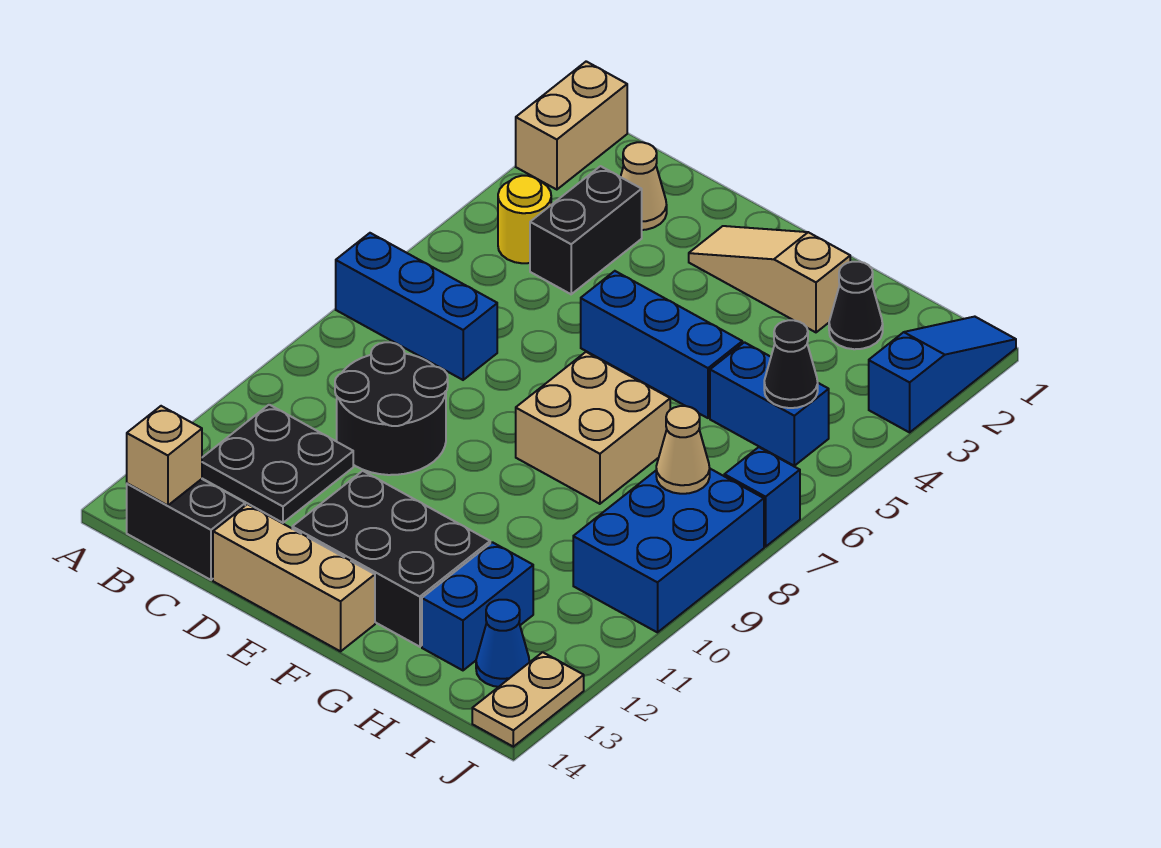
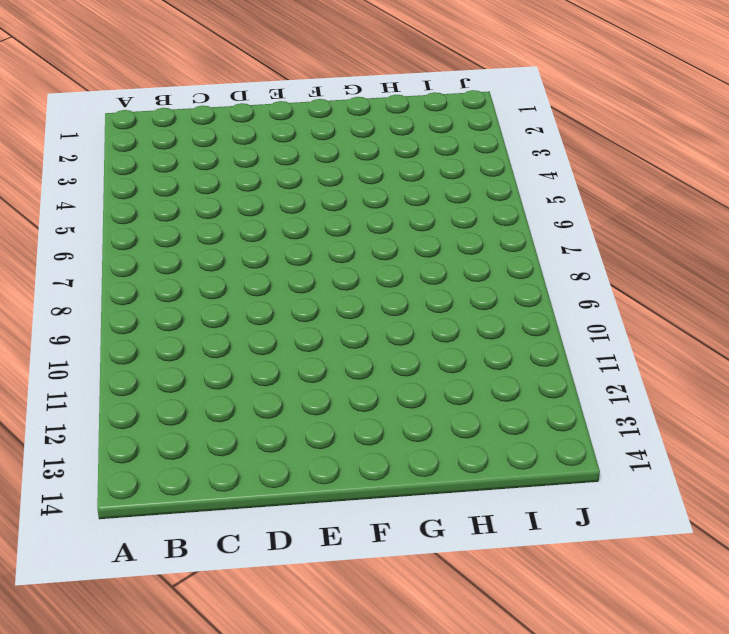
none -> tan brick A1:A2 level 1
none -> blue brick A7:C7 level 1
none -> yellow round brick B4 level 1

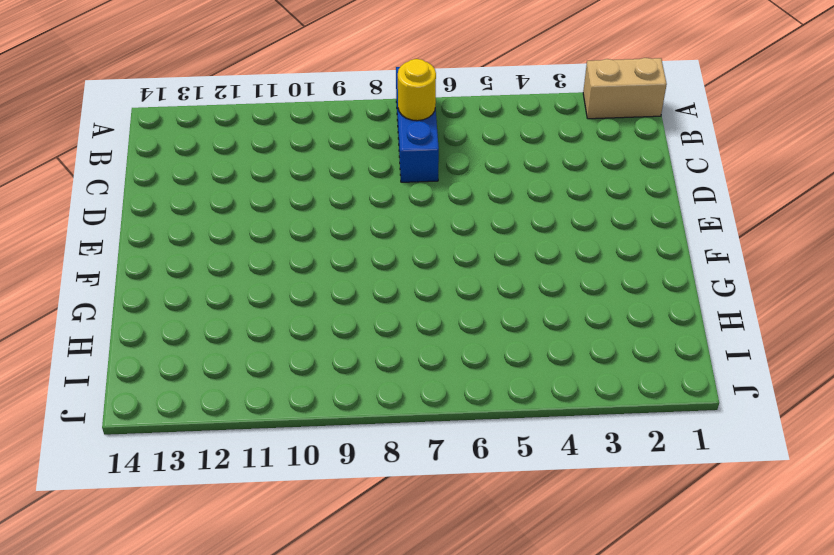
yellow round brick B7 level 2 -> yellow round brick B4 level 1
none -> black plate B11:C12 level 1
none -> black brick B14:C14 level 1
none -> tan cone C2 level 1

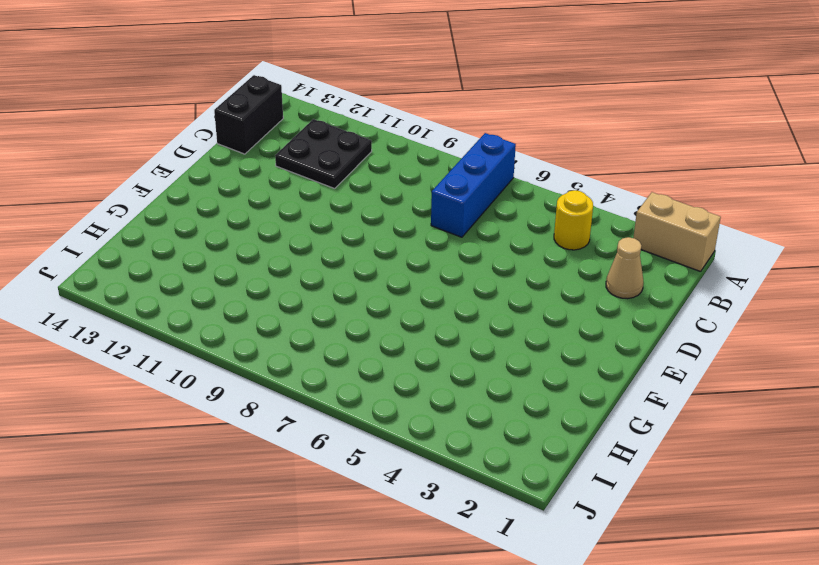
none -> black brick C3:C4 level 1
none -> black round brick C9:D10 level 1
none -> tan brick D14:F14 level 1

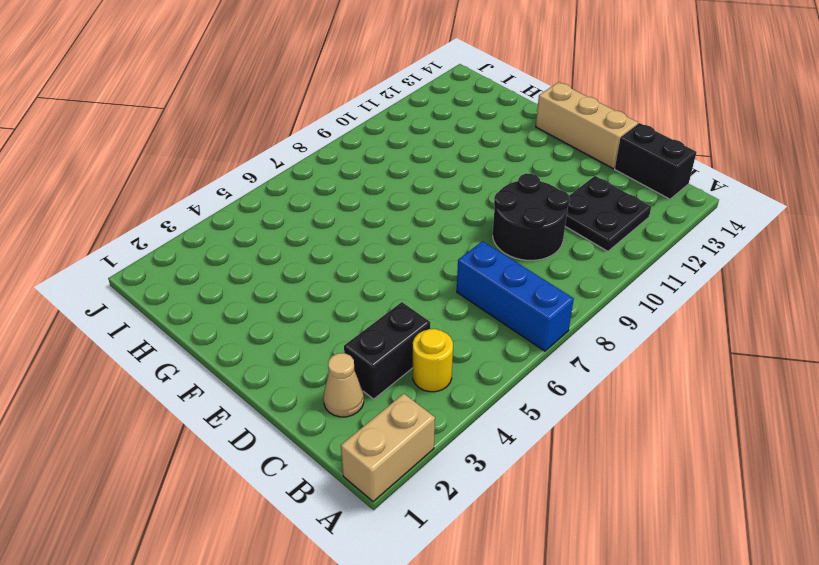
none -> tan slope E2:G2 level 1 top G
none -> blue brick E5:G5 level 1
none -> black brick E12:G13 level 1

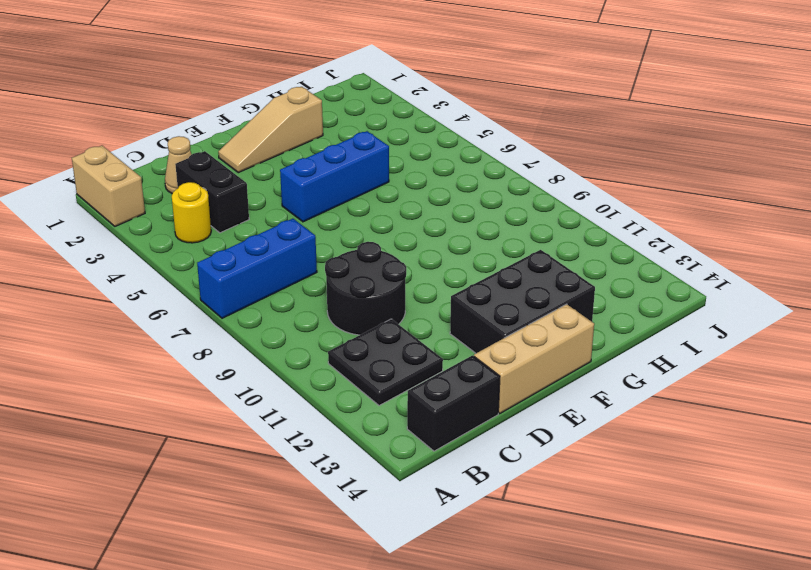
none -> tan brick F7:G8 level 1
none -> black cone H2 level 1
none -> blue brick H5:I5 level 1

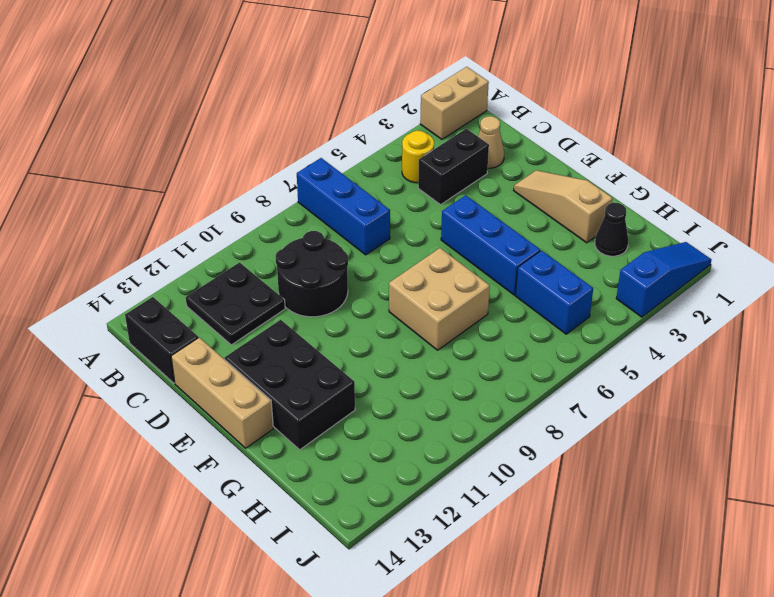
none -> blue brick H12:H13 level 1
none -> blue brick I8:J10 level 1
none -> blue cone I13 level 1

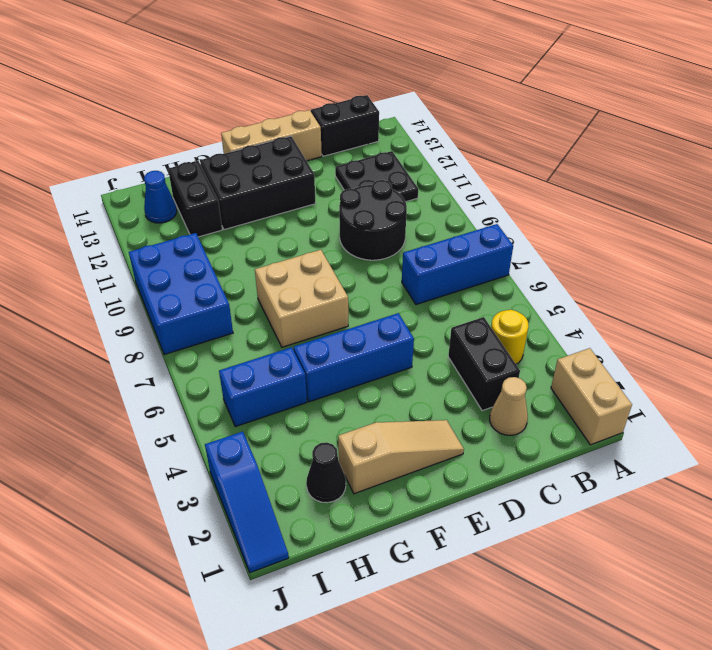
black brick H12:H13 level 1 -> blue brick H12:H13 level 1
none -> blue brick J7 level 1
none -> tan plate J13:J14 level 1
none -> tan brick B14 level 2

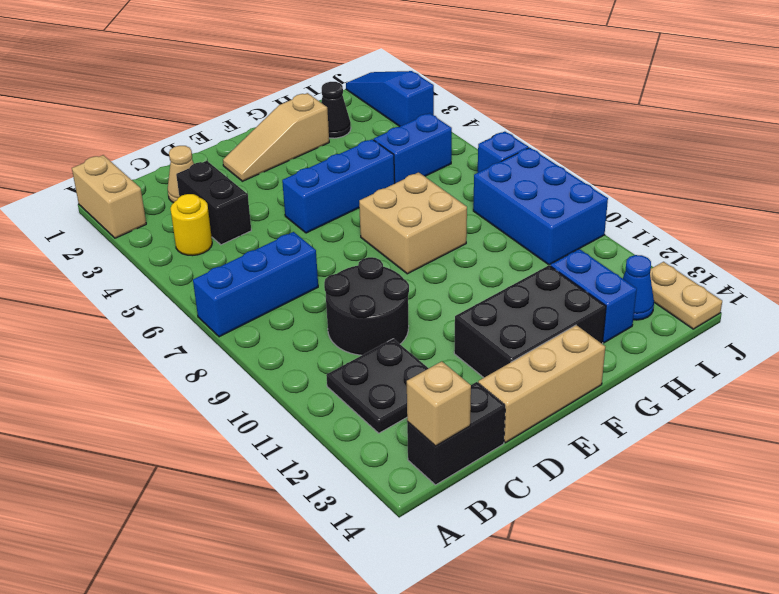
none -> black cone I5 level 2
none -> tan cone I8 level 2

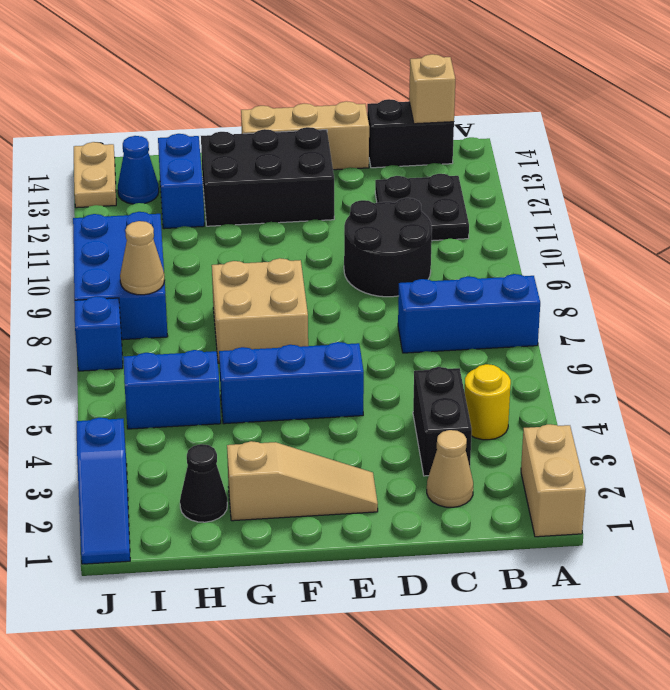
none -> black cone I5 level 2

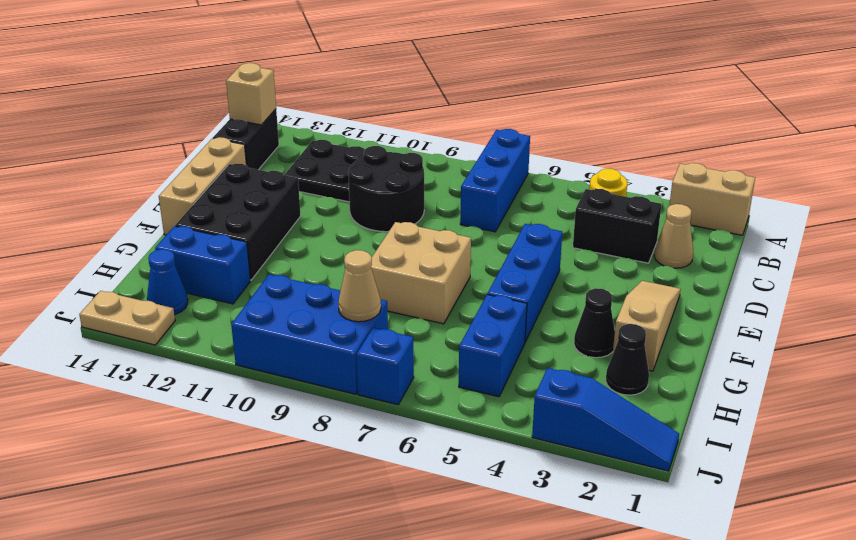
black cone G3 level 1 -> black cone I5 level 2

